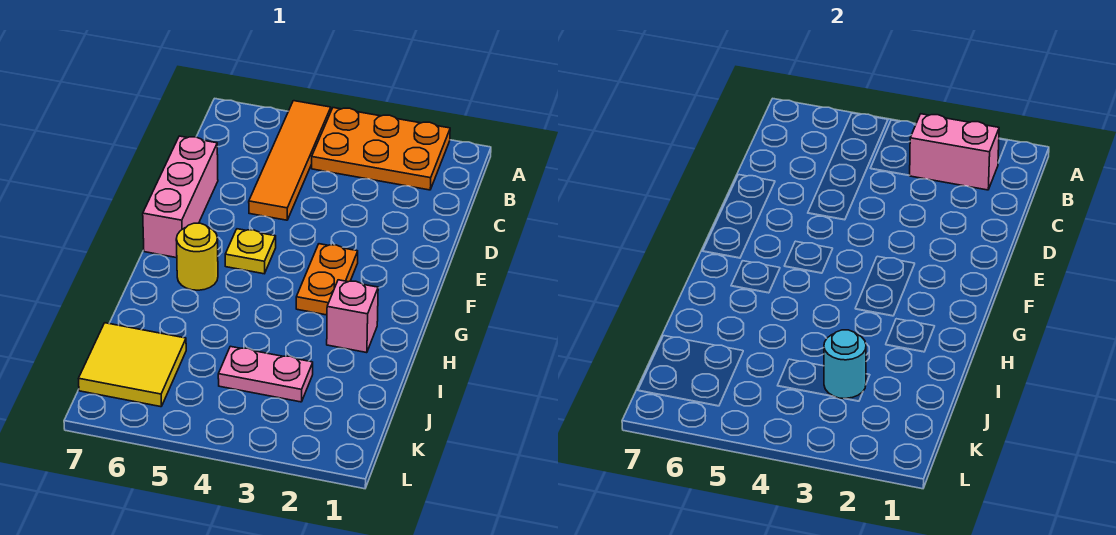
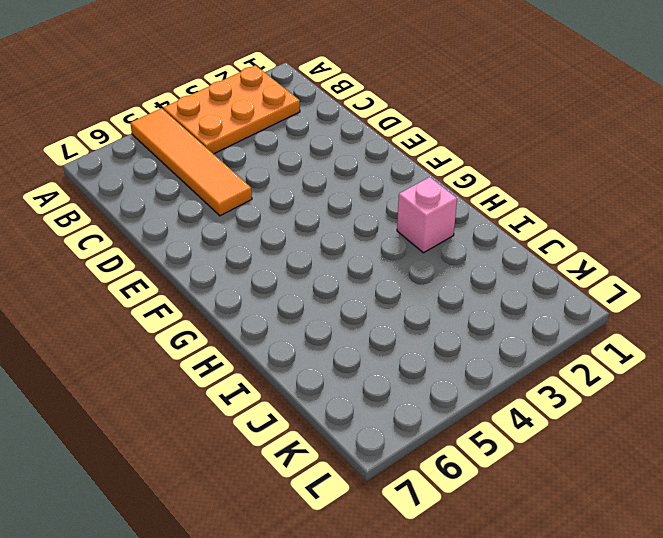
none -> pink brick D7:F7 level 1
none -> orange plate F3:G3 level 1

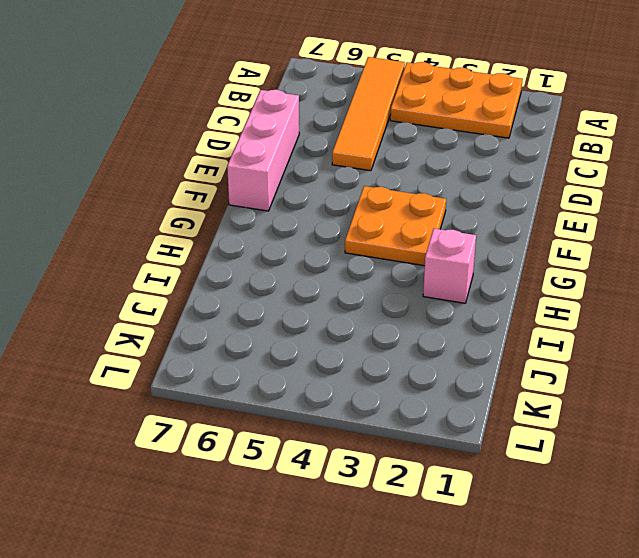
orange plate F3:G4 level 1 -> orange plate F3:G3 level 1
none -> yellow plate F5 level 1
none -> yellow round brick G6 level 1

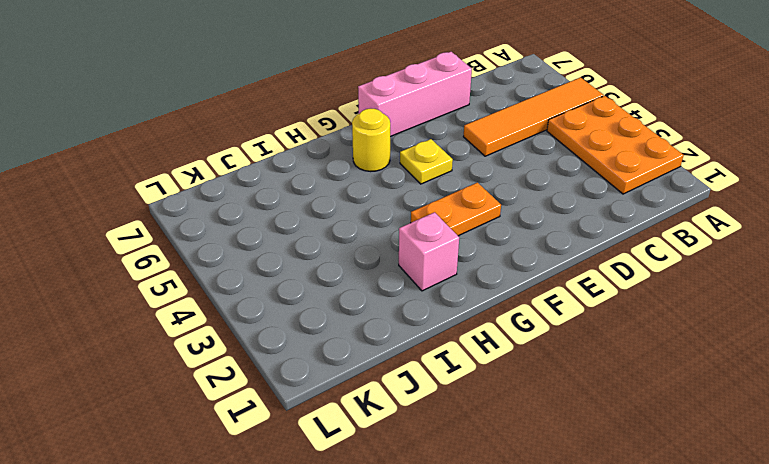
none -> pink plate J3:J4 level 1
none -> yellow tile J6:K7 level 1

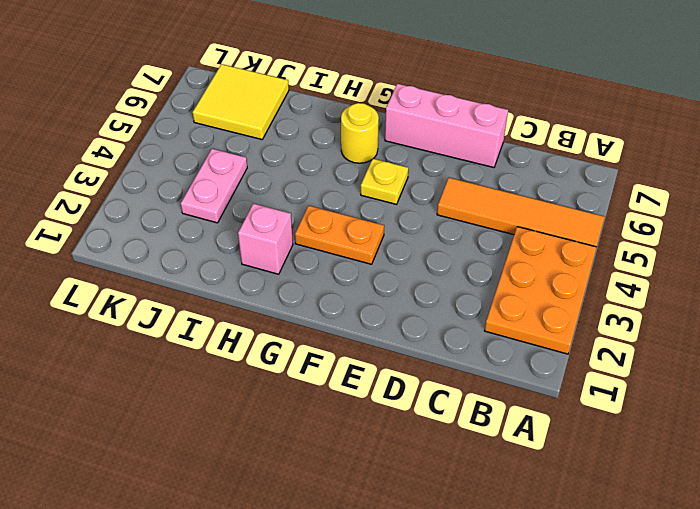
none -> pink brick B2:B3 level 2
none -> cyan round brick J3 level 2

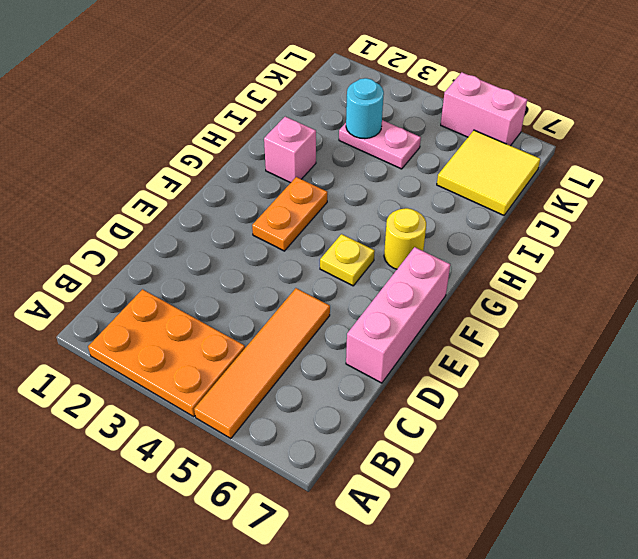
pink brick L5:L6 level 1 -> pink brick B2:B3 level 2

